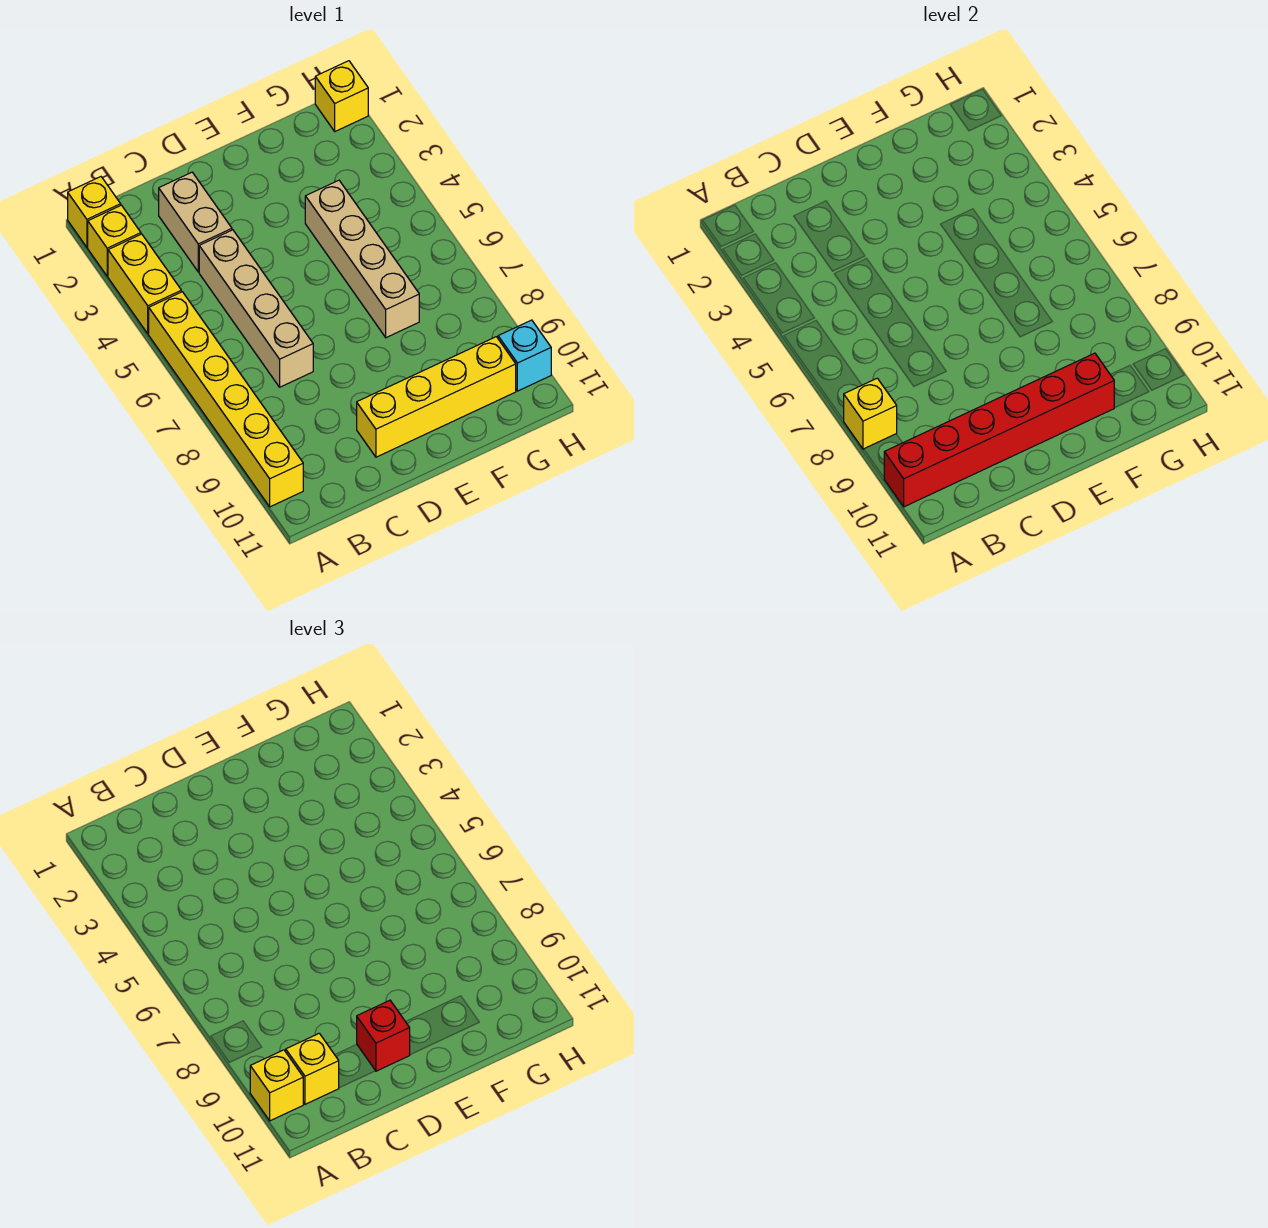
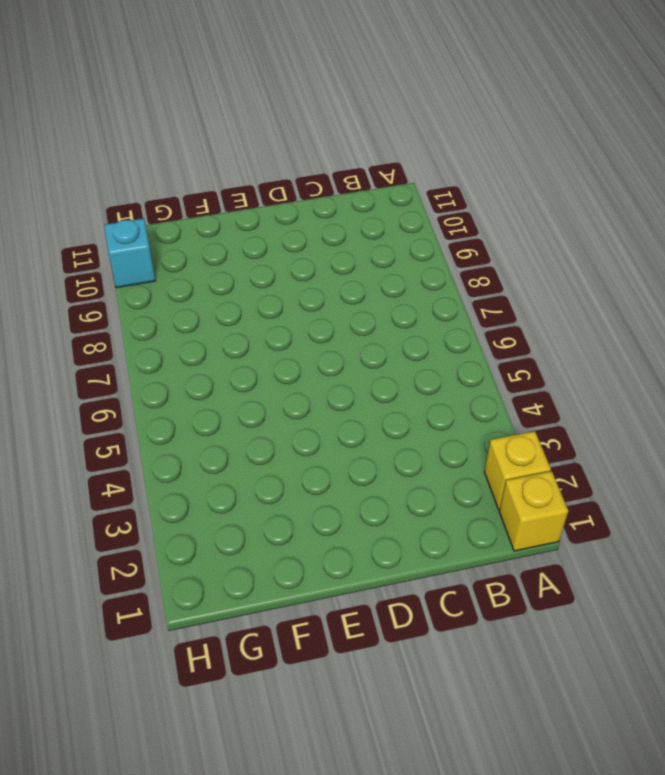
none -> yellow brick A3:A4 level 1
none -> yellow brick A5:A10 level 1
none -> tan brick C2:C3 level 1

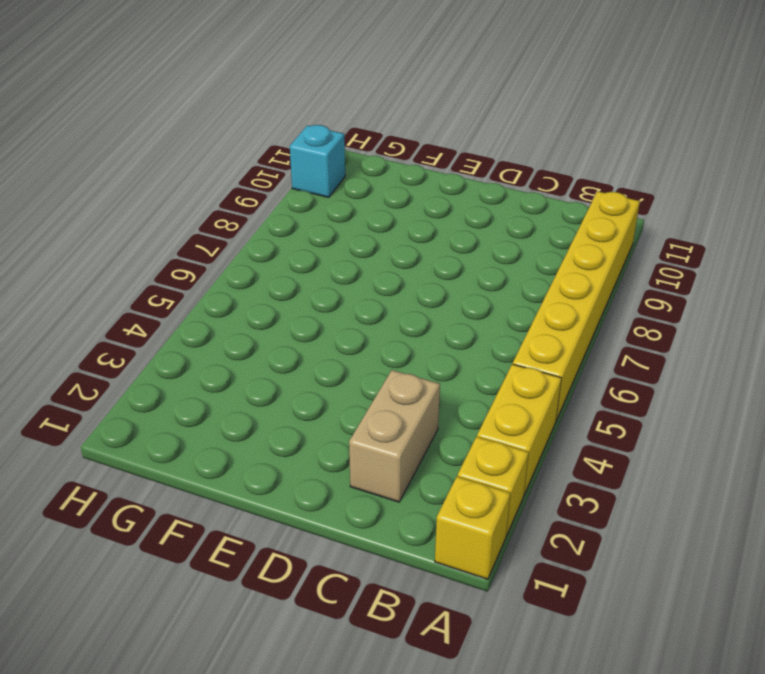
none -> tan brick C4:C7 level 1
none -> yellow brick D10:G10 level 1
none -> tan brick F4:F7 level 1

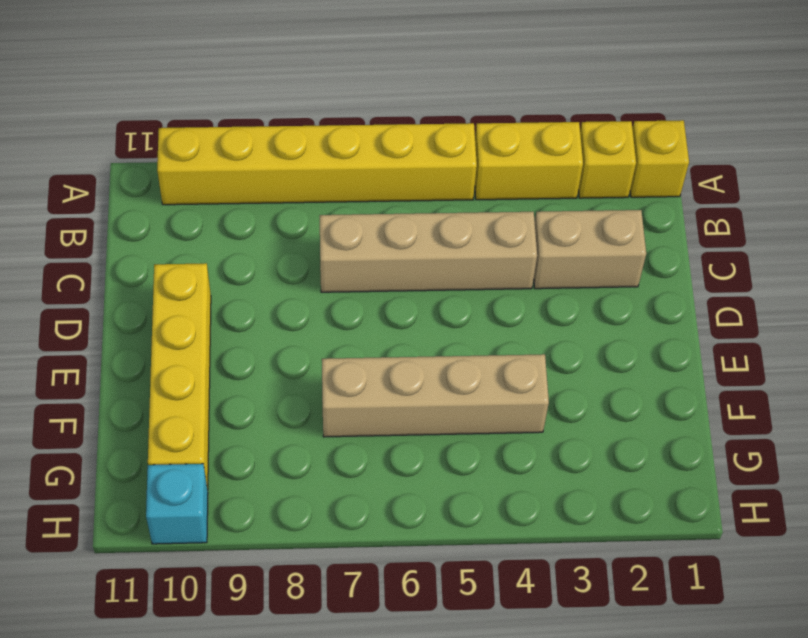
none -> yellow brick H1 level 1
none -> yellow brick A8 level 2
none -> red brick A10:F10 level 2

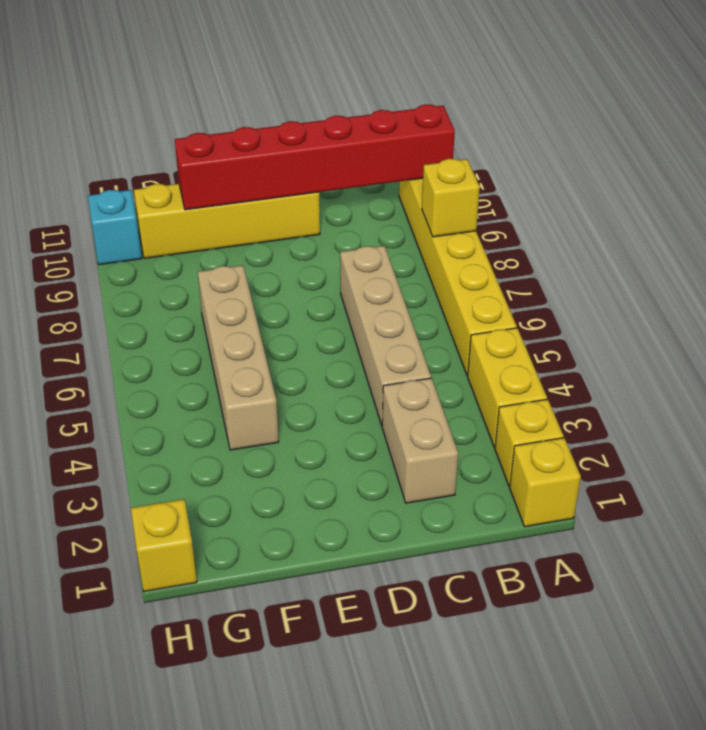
none -> yellow brick A10 level 3
none -> yellow brick B10 level 3
none -> red brick D10 level 3

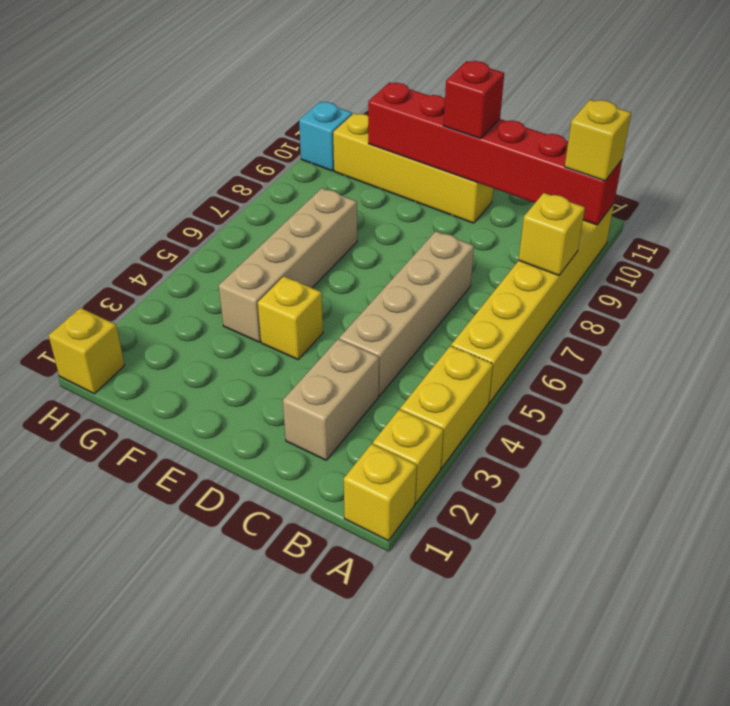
yellow brick E4 level 1 -> yellow brick B10 level 3

